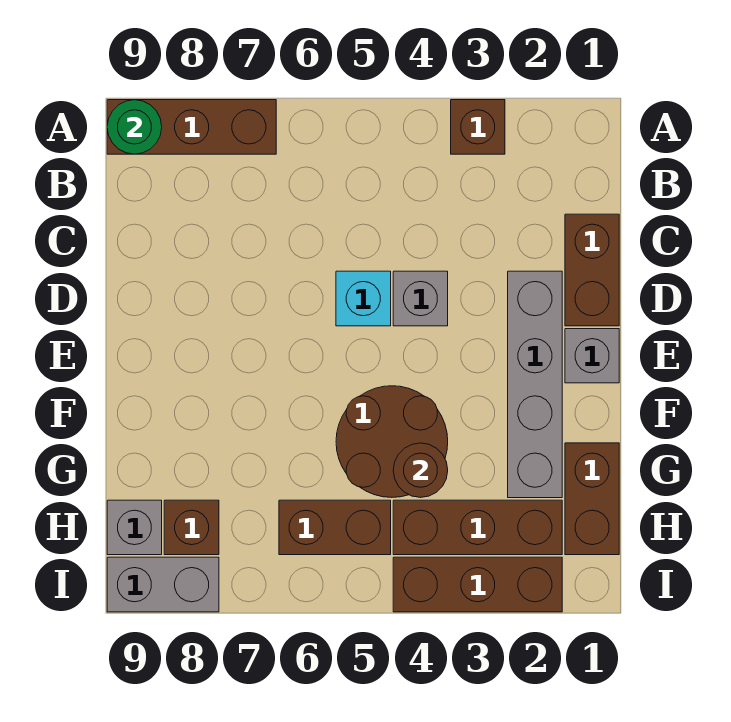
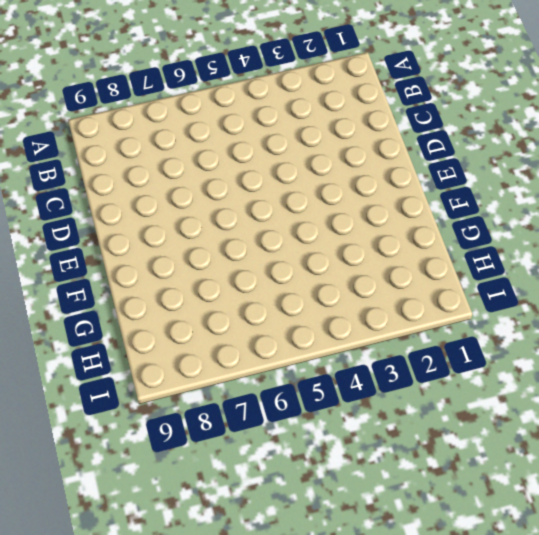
none -> brown brick A3 level 1
none -> brown brick A7:A9 level 1
none -> brown brick C1:D1 level 1

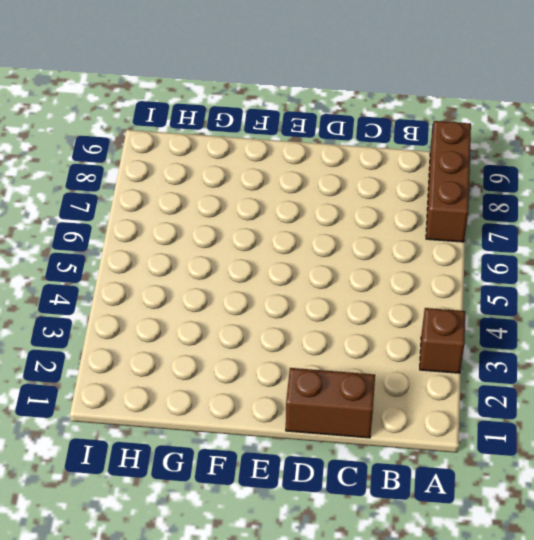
none -> grey brick D2:G2 level 1
none -> grey brick D4 level 1
none -> cyan brick D5 level 1

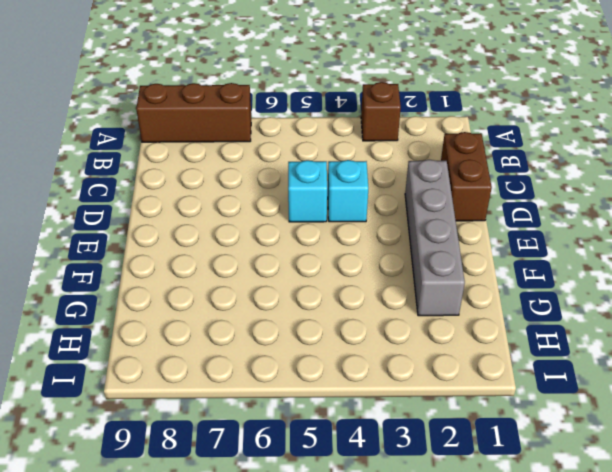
cyan brick D4 level 1 -> grey brick D4 level 1
none -> grey brick E1 level 1
none -> brown round brick F4:G5 level 1
none -> brown brick G1:H1 level 1

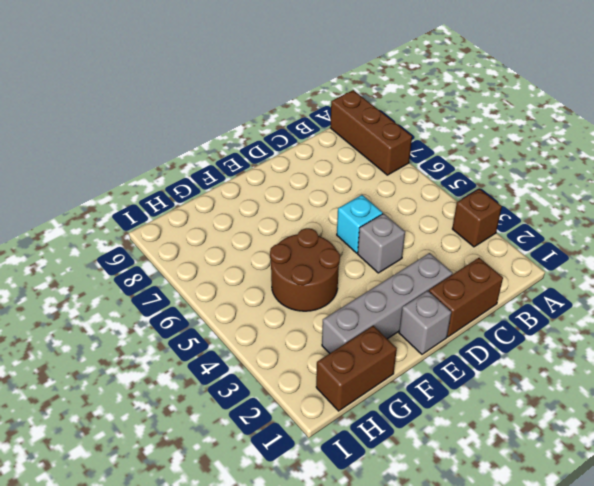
none -> brown brick H2:H4 level 1
none -> brown brick H5:H6 level 1
none -> brown brick H8 level 1

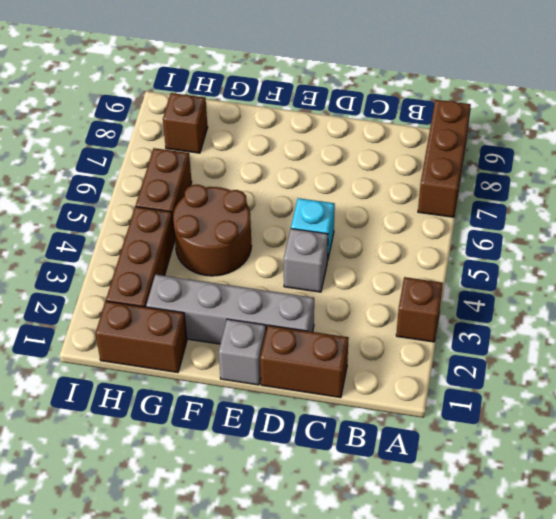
none -> grey brick H9 level 1
none -> brown brick I2:I4 level 1
none -> grey brick I8:I9 level 1

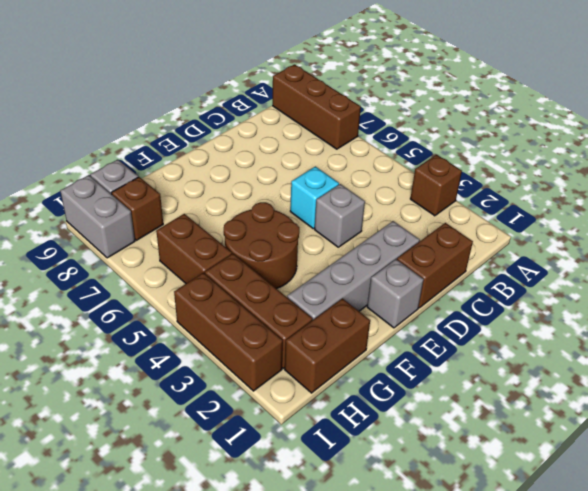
none -> green round brick A9 level 2
none -> brown round brick G4 level 2

